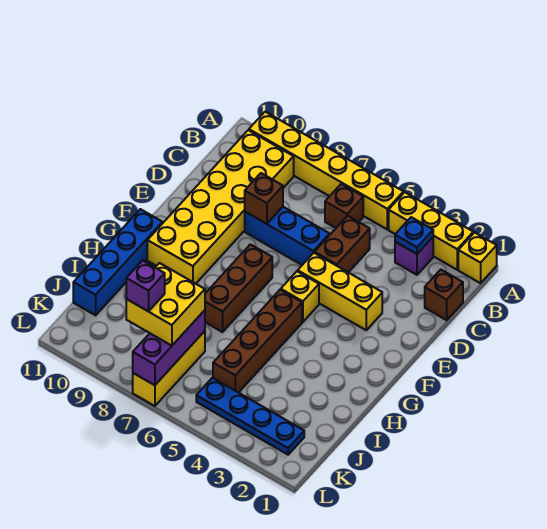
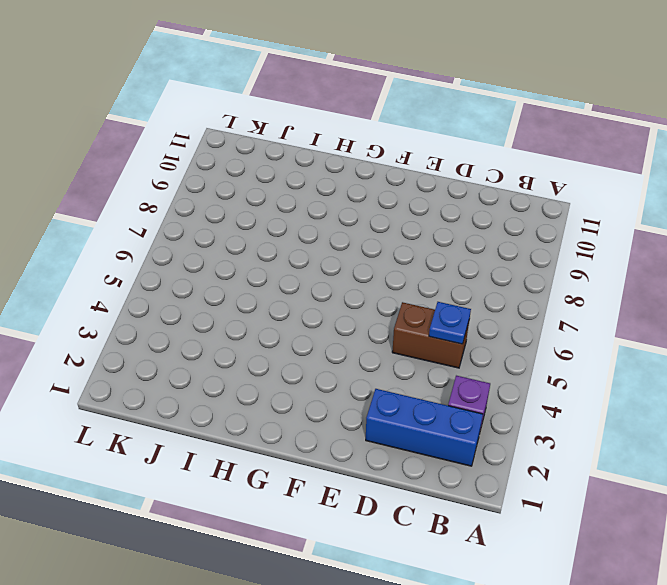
blue brick B2:D2 level 1 -> blue brick D6:D8 level 1
blue plate C5 level 2 -> blue plate B3 level 2
none -> yellow brick A1 level 1
none -> yellow brick A2:A4 level 1
none -> yellow brick A5:A10 level 1

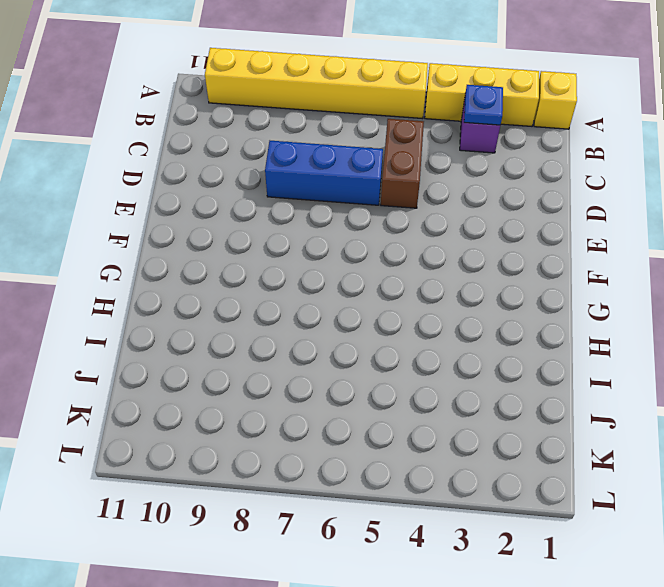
none -> brown brick B6 level 1
none -> yellow brick B9:G10 level 1
none -> brown brick C1 level 1

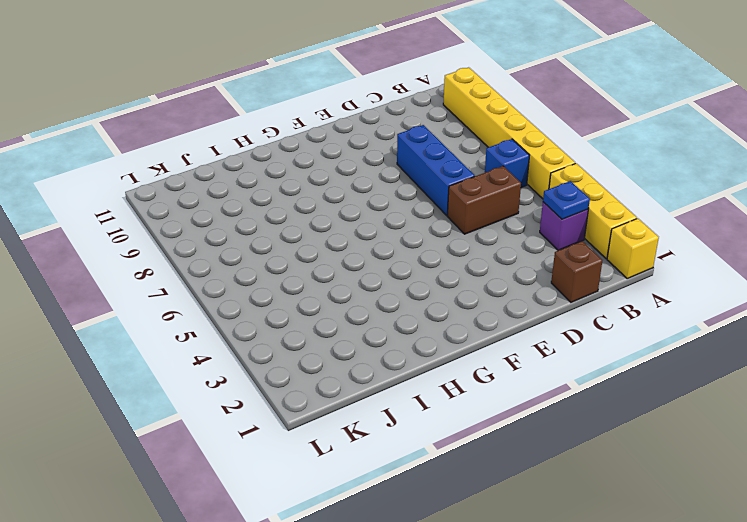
blue brick B6 level 1 -> brown brick B6 level 1
none -> yellow brick B9:G10 level 1
none -> yellow brick E3:E5 level 1
none -> yellow brick F5 level 1

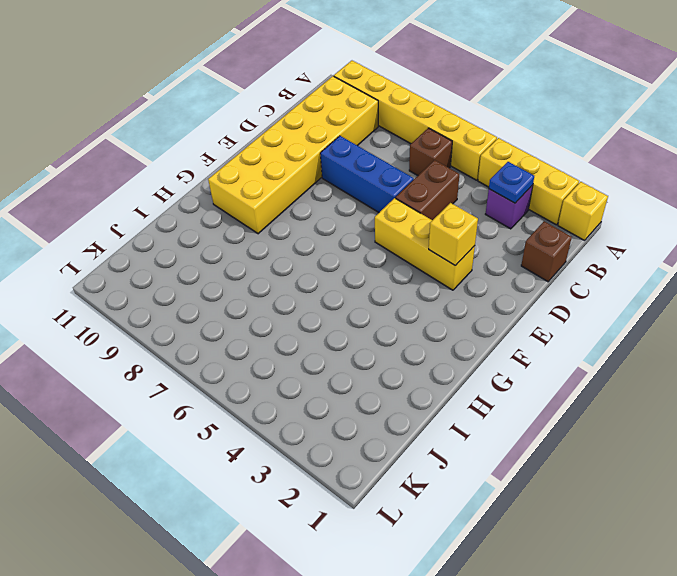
yellow brick E3 level 2 -> yellow brick F5 level 1
none -> brown brick F7:H7 level 1
none -> brown brick G5:J5 level 1
none -> blue brick G11:J11 level 1

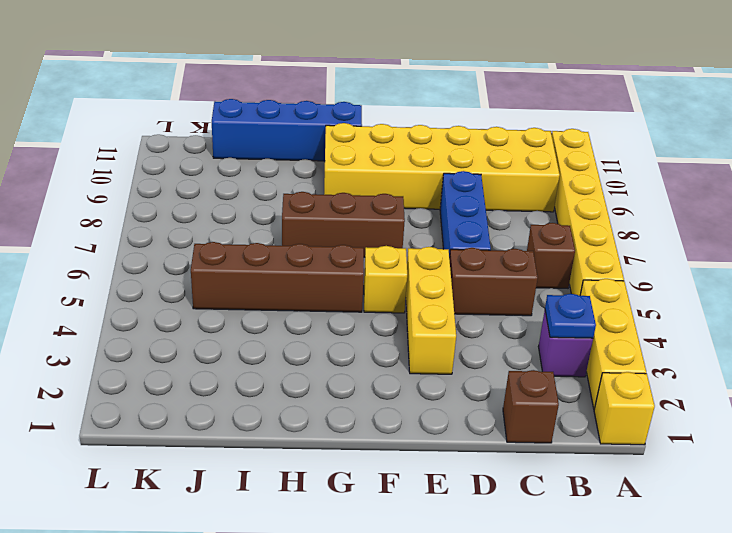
none -> yellow brick J7:L7 level 1
none -> blue plate K2:K5 level 1
none -> brown brick D8 level 2

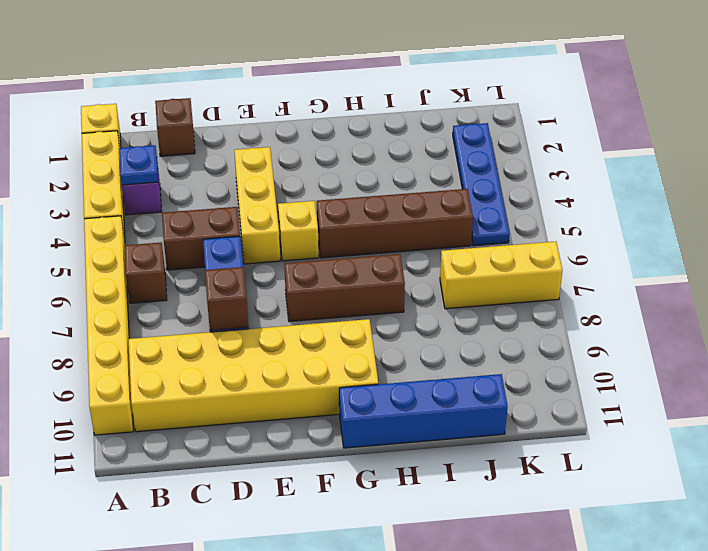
none -> purple brick J7:L7 level 2
none -> yellow brick J7:K8 level 3
none -> purple brick K8 level 4

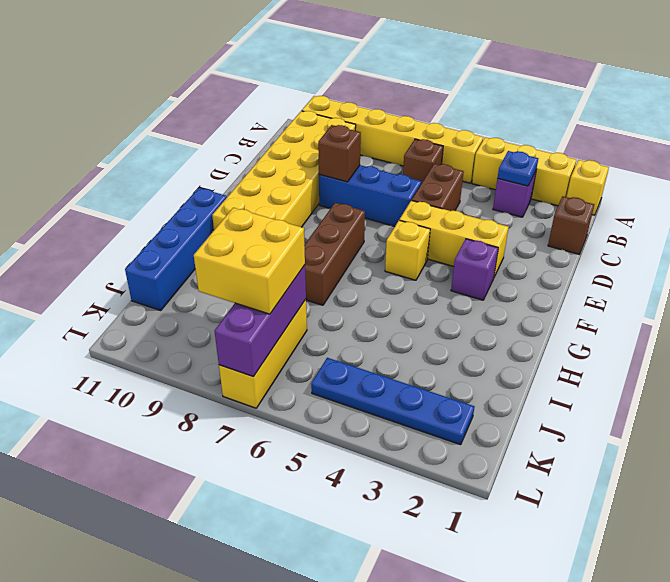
purple brick F3 level 1 -> purple brick K8 level 4
none -> brown brick G5:J5 level 1

